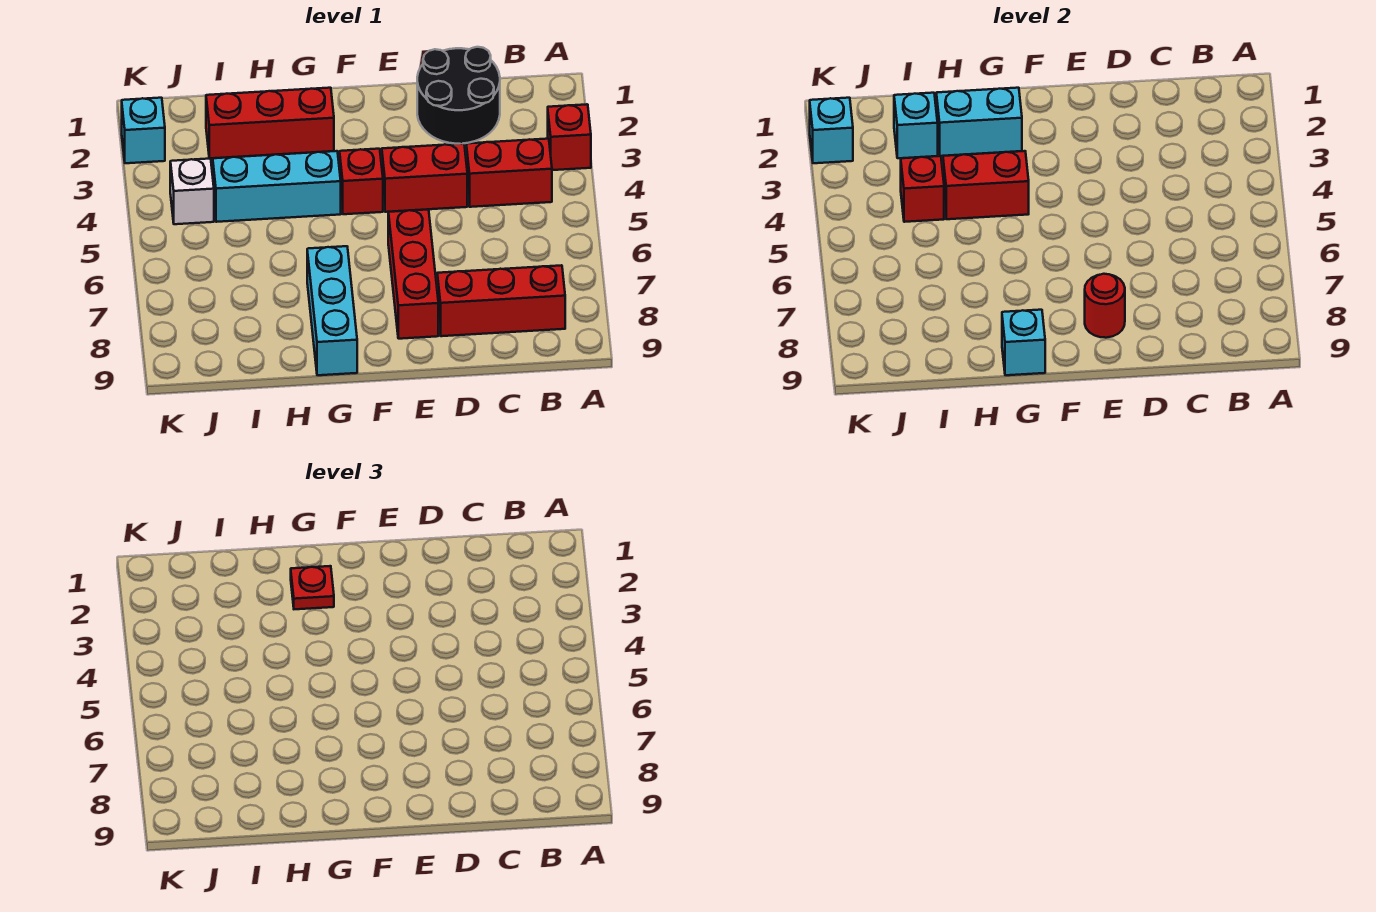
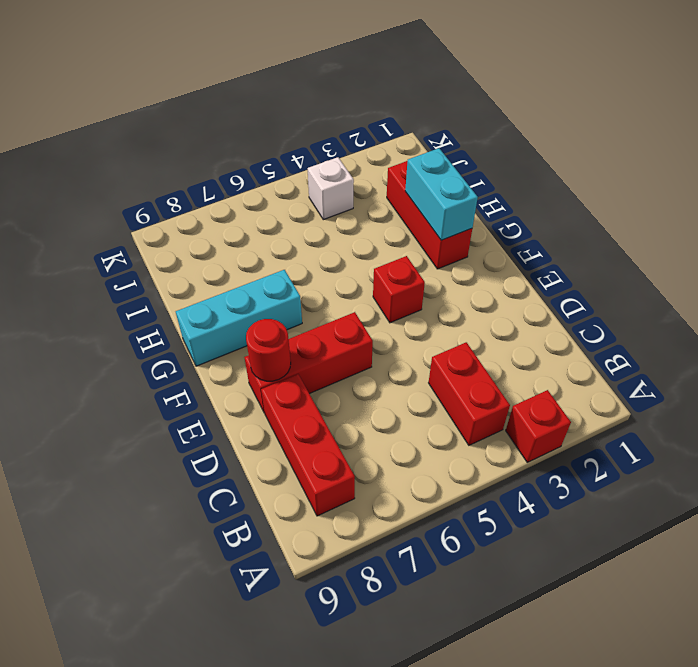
none -> black round brick C1:D2 level 1
none -> red brick D4:E4 level 1
none -> cyan brick G4:I4 level 1

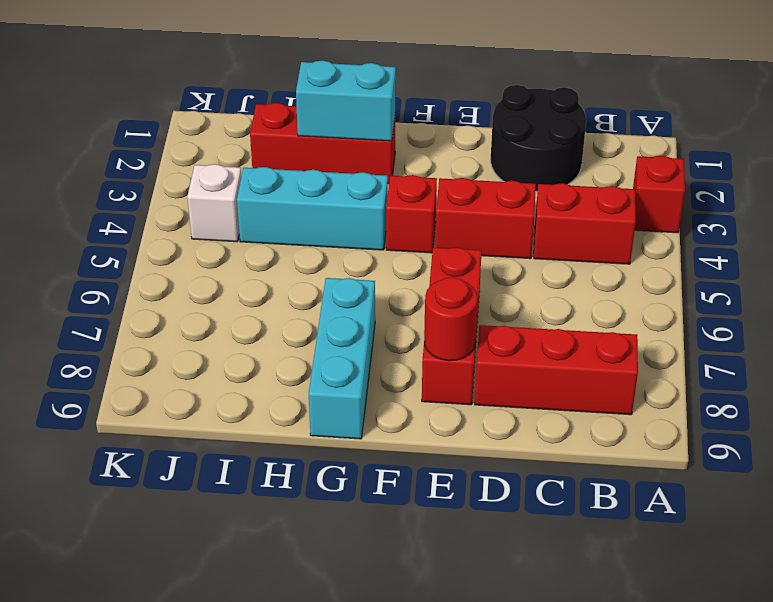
none -> cyan brick K2 level 1
none -> red brick G4:H4 level 2
none -> cyan brick G9 level 2

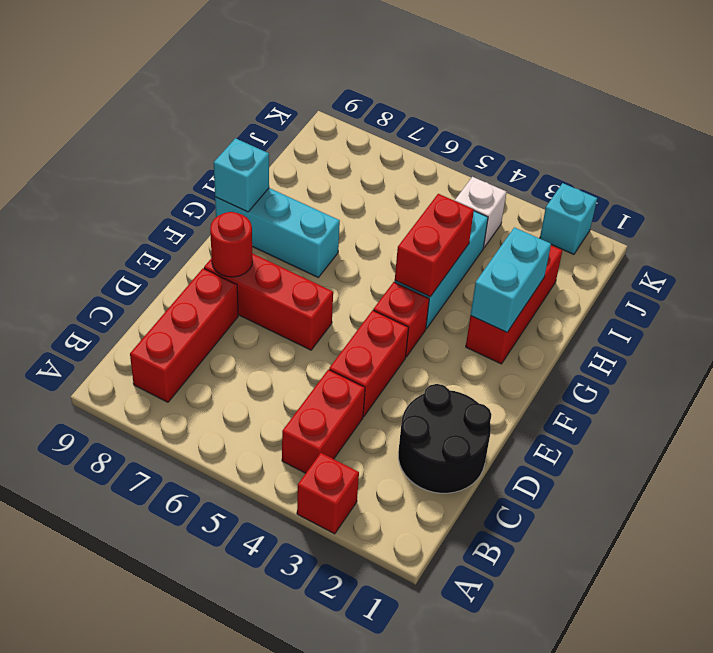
none -> cyan brick I2 level 2
none -> red brick I4 level 2
none -> cyan brick K2 level 2

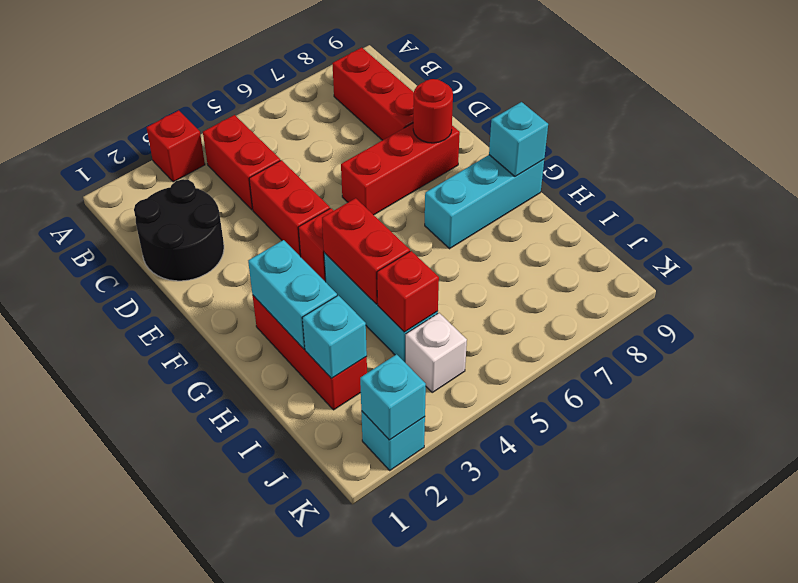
none -> red plate G2 level 3

